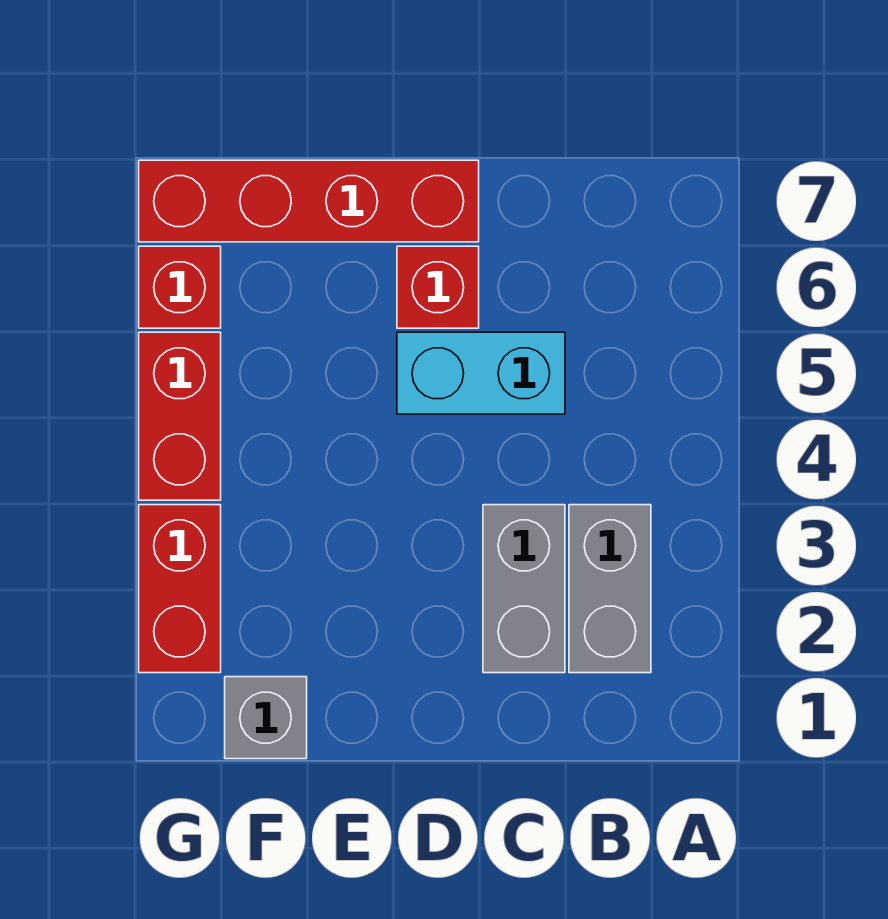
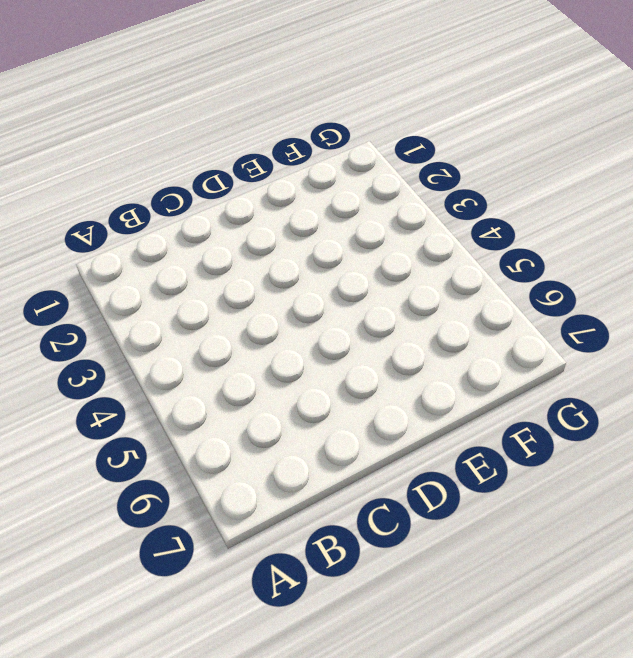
none -> grey brick B2:B3 level 1
none -> grey brick C2:C3 level 1

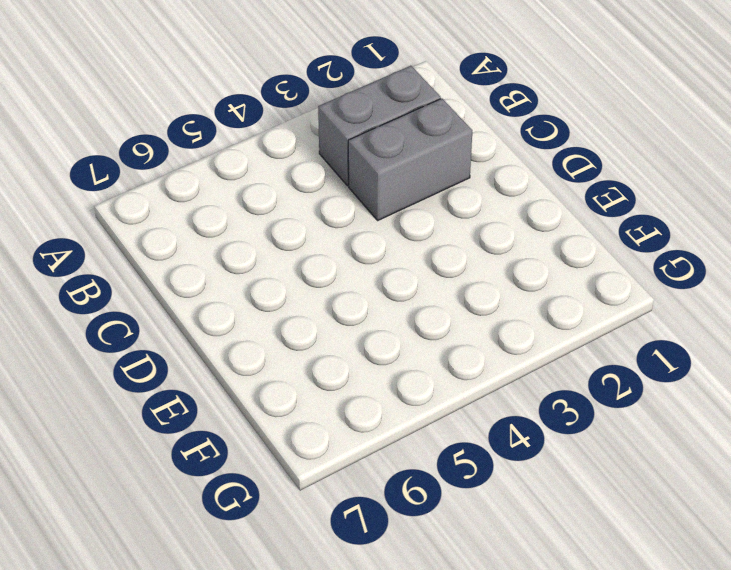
none -> cyan brick C5:D5 level 1
none -> red brick D6 level 1

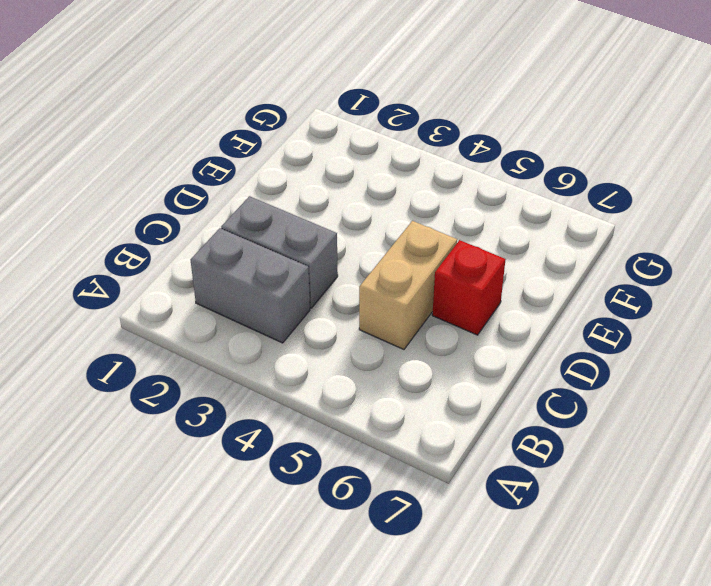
tan brick C5:D5 level 1 -> cyan brick C5:D5 level 1
none -> red brick D7:G7 level 1
none -> grey brick F1 level 1

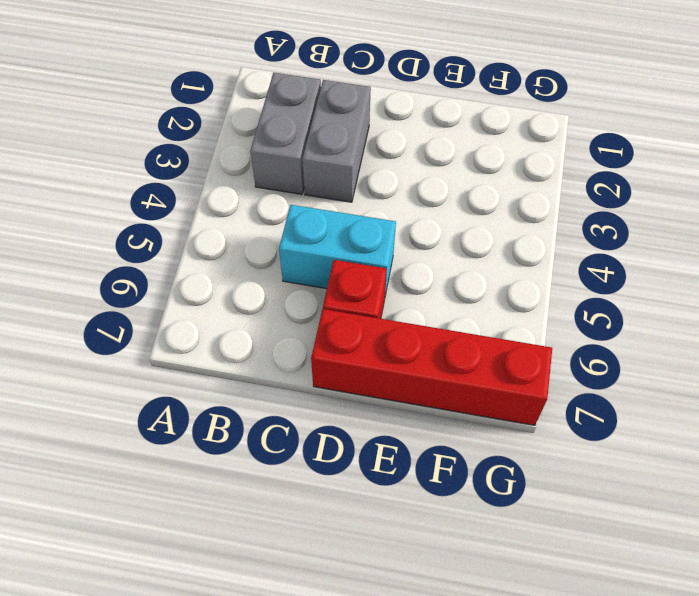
none -> grey brick F1 level 1
none -> red brick G2:G3 level 1

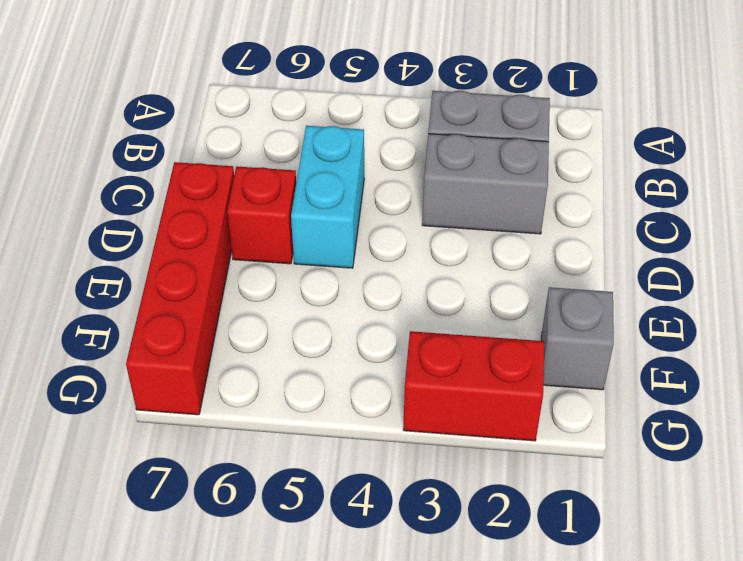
none -> red brick G4:G5 level 1
none -> red brick G6 level 1

